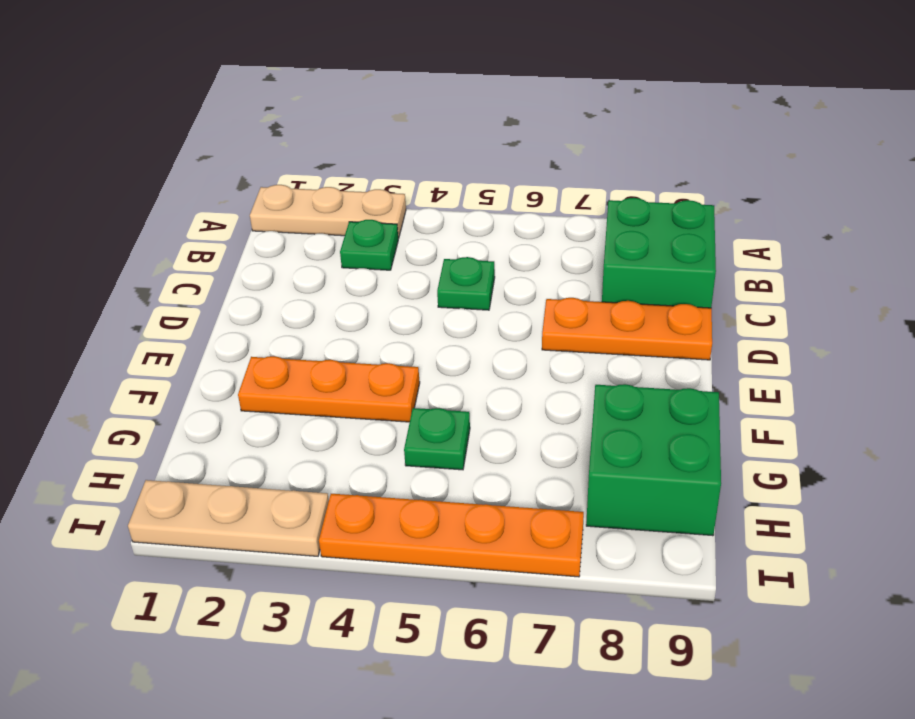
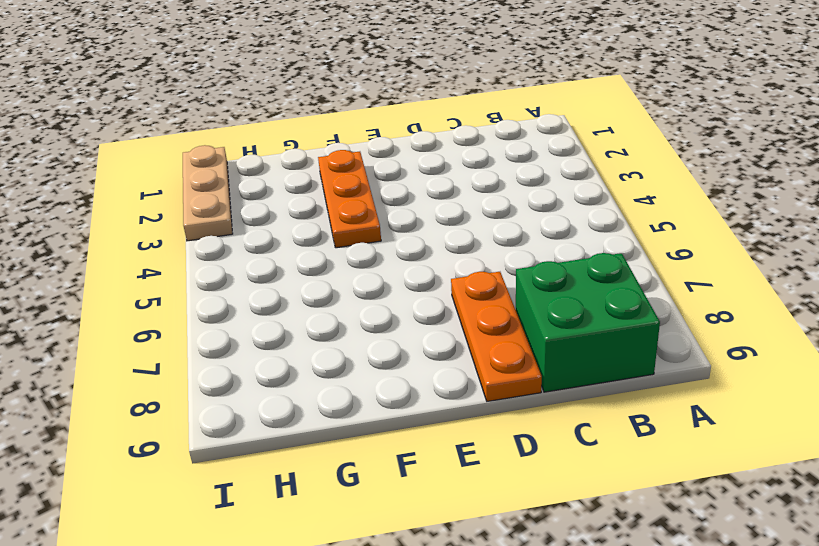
none -> tan plate A1:A3 level 1
none -> green plate B3 level 1

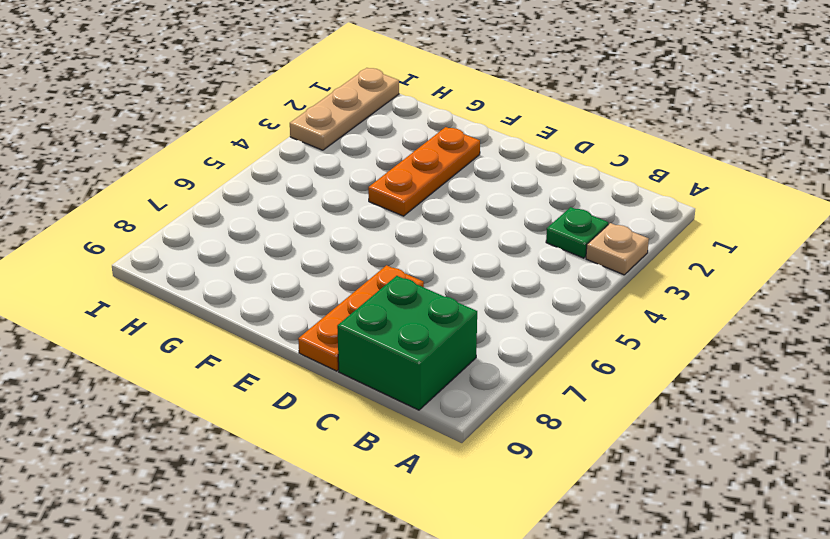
tan plate A3 level 1 -> tan plate A1:A3 level 1
none -> green plate C5 level 1
none -> green plate G5 level 1

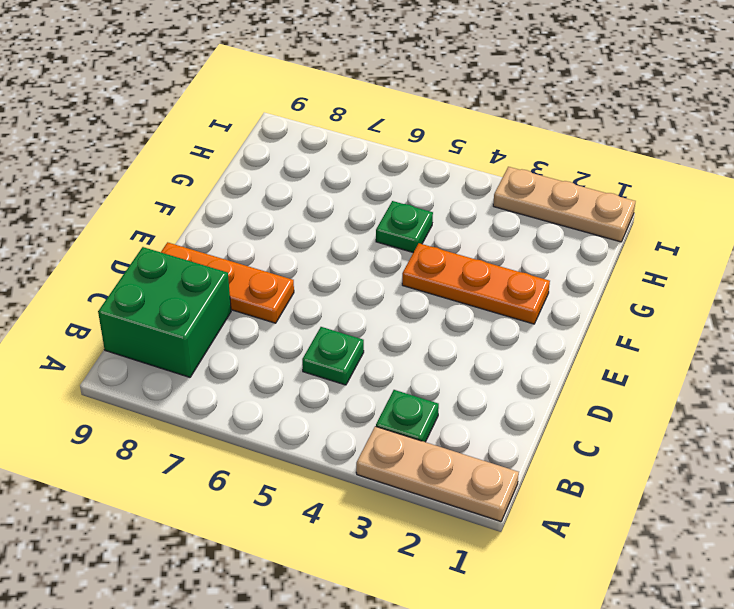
none -> green brick G8:H9 level 1
none -> orange plate I4:I7 level 1

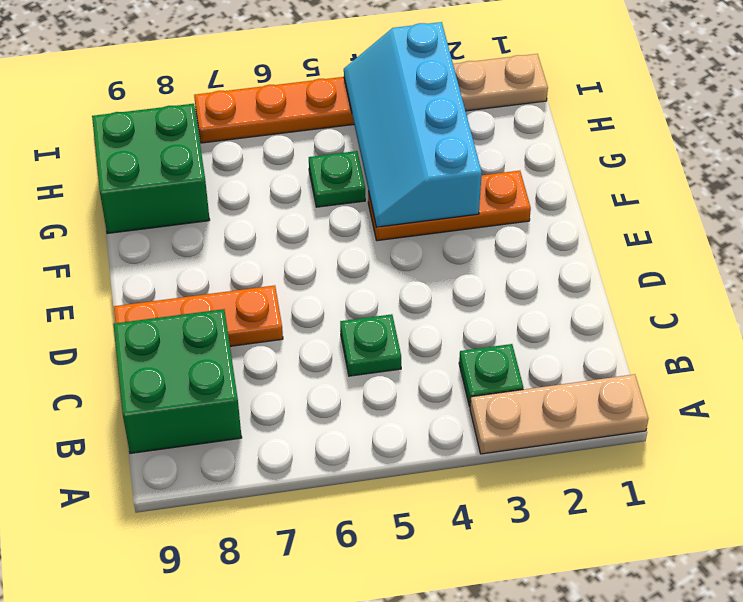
cyan slope F3:I4 level 2 top 3 -> none

